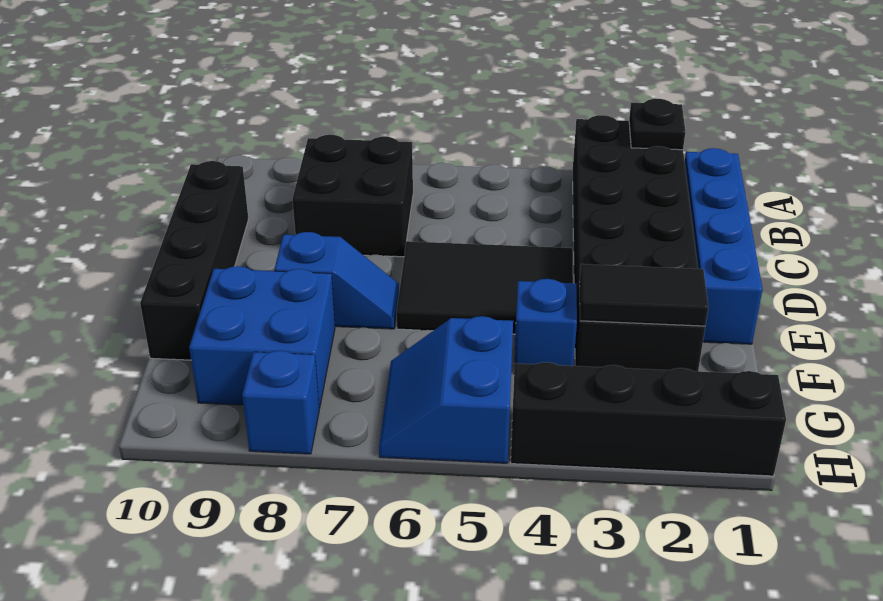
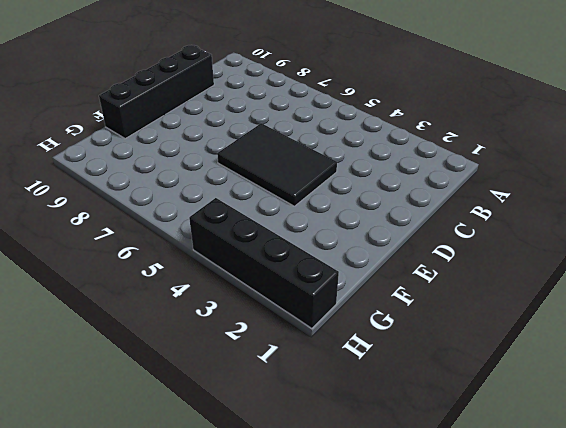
none -> black brick A2:F3 level 1
none -> blue brick B1:E1 level 1
none -> black brick B7:C8 level 1

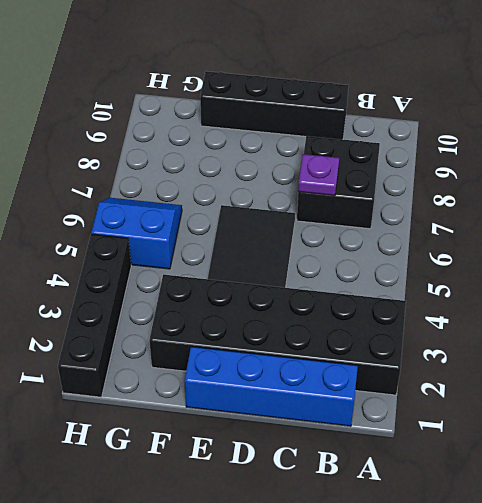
purple plate C7 level 2 -> none
none -> blue slope E7:E8 level 1 top 8
none -> blue brick F4 level 1
none -> blue brick F8:G9 level 1

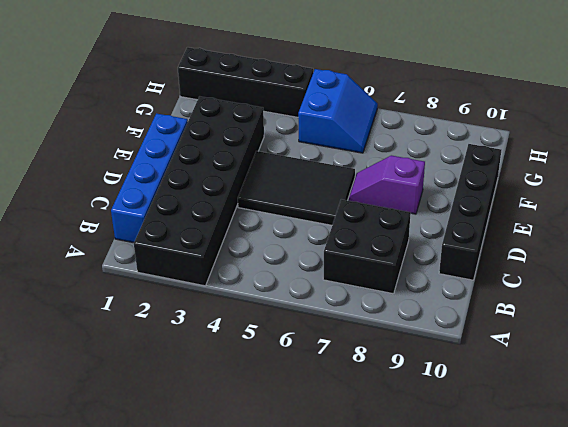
purple slope E7:E8 level 1 top 8 -> blue slope E7:E8 level 1 top 8
none -> blue brick F4 level 1
none -> blue brick F8:G9 level 1
none -> blue brick H8 level 1

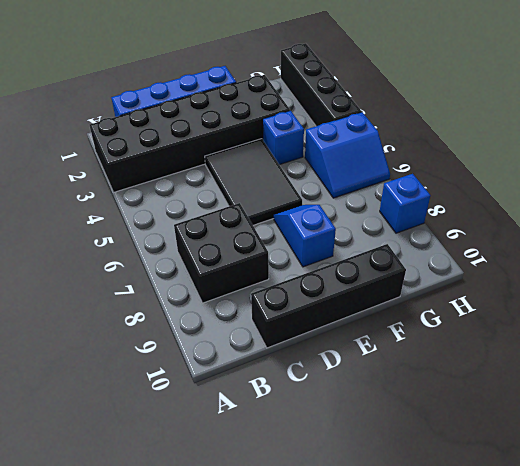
none -> blue brick F8:G9 level 1
none -> black plate A2 level 2
none -> black tile F2:F3 level 2

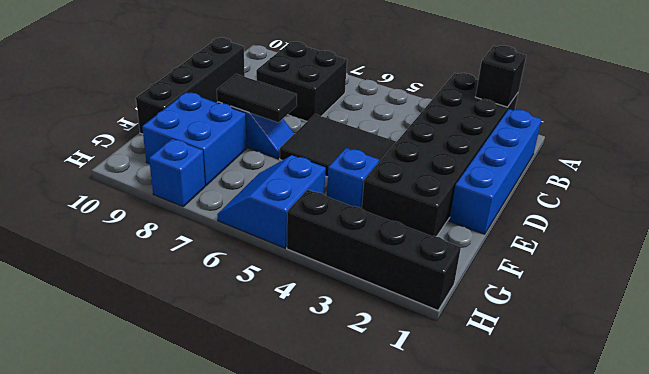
black brick A2 level 2 -> black plate A2 level 2
black tile E7:E8 level 2 -> black tile F2:F3 level 2

